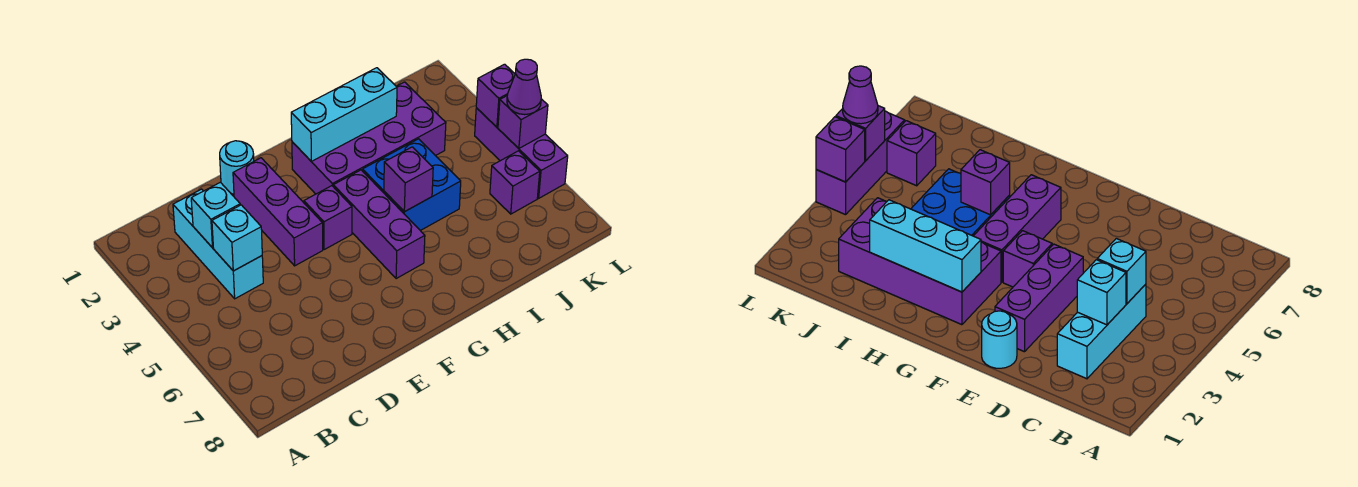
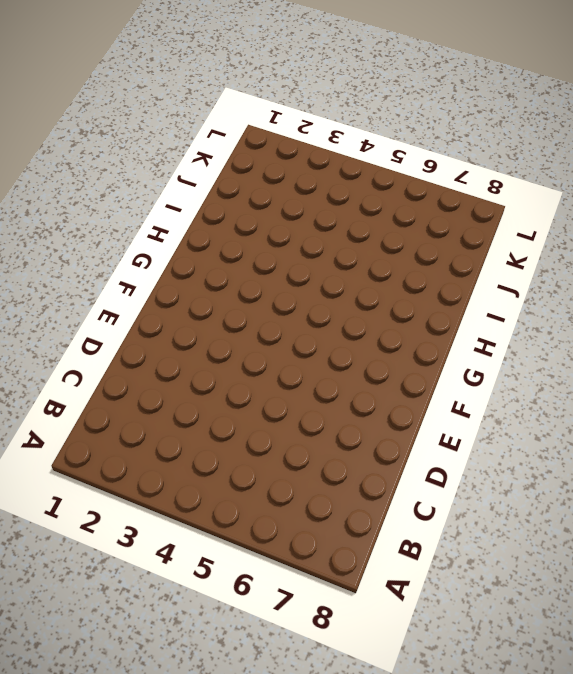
none -> cyan brick C2:C4 level 1
none -> cyan round brick E1 level 1
none -> purple brick E2:E4 level 1

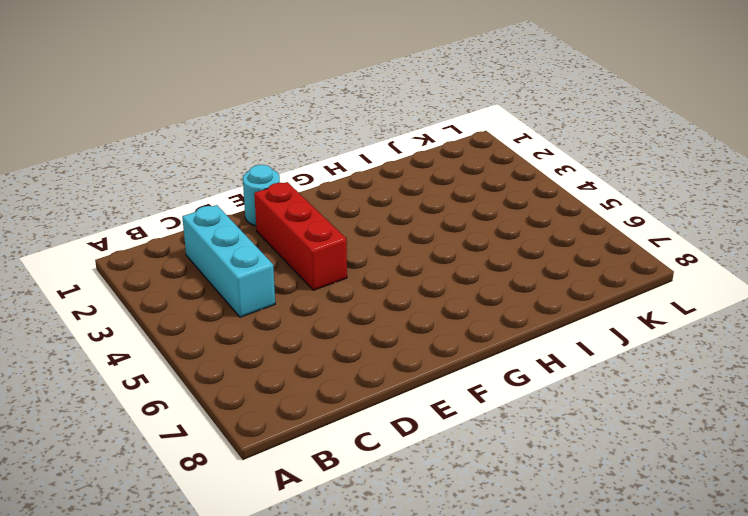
red brick E2:E4 level 1 -> purple brick E2:E4 level 1
none -> purple brick F4 level 1
none -> purple brick G2:J3 level 1
none -> purple brick G4:G6 level 1

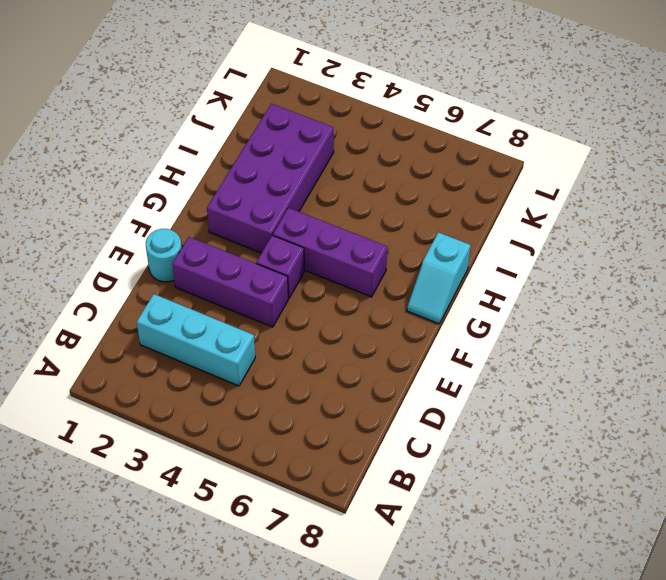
cyan slope G8:H8 level 1 top H -> none
none -> blue brick H4:I5 level 1
none -> purple brick K6 level 1
none -> purple brick L4:L6 level 1

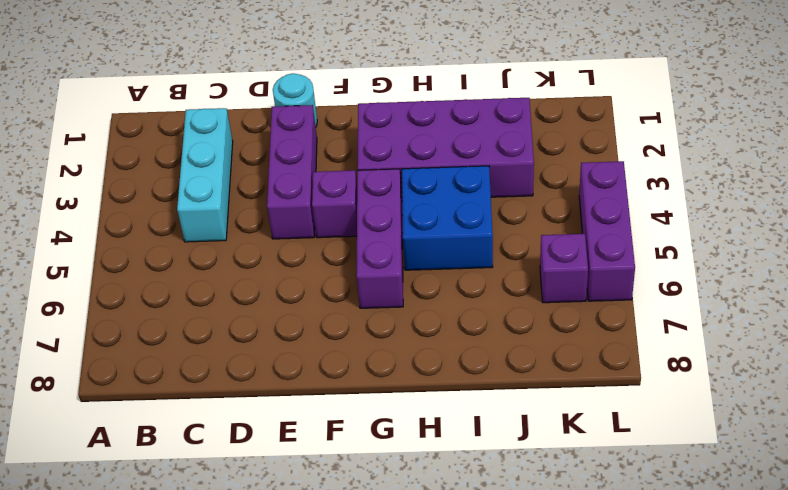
none -> cyan brick C3 level 2
none -> cyan brick C4 level 2
none -> cyan brick G2:I2 level 2

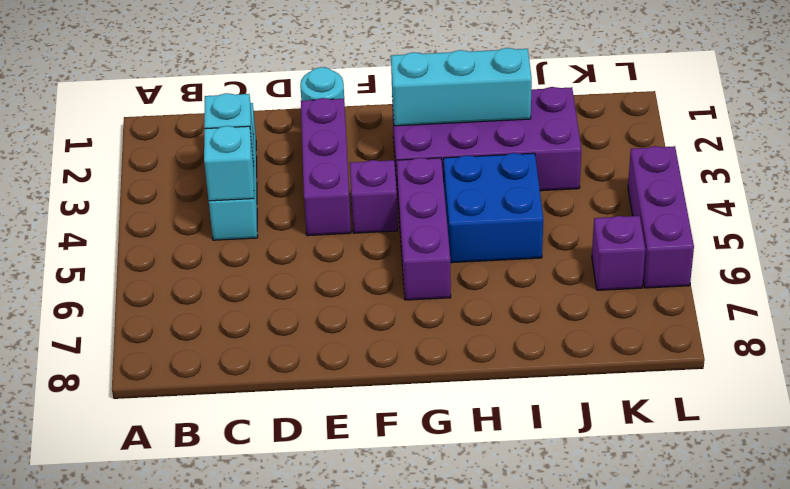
none -> purple brick H5 level 2
none -> purple brick L4 level 2
none -> purple brick L5 level 2

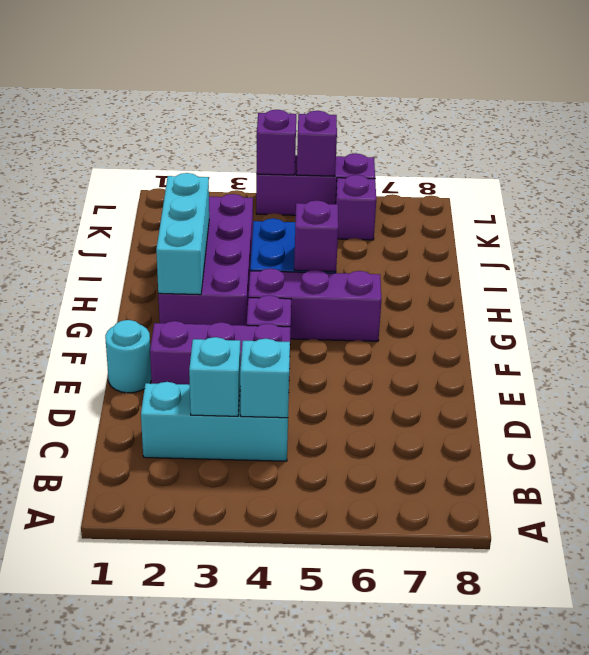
none -> purple cone L5 level 3

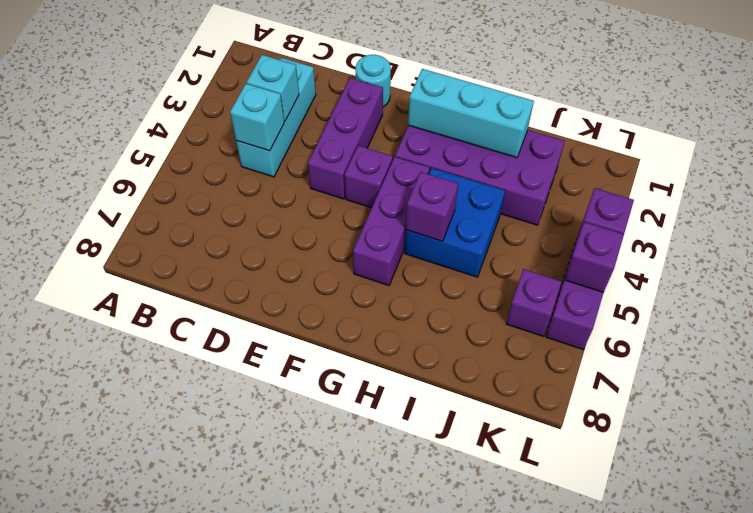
none -> purple cone L5 level 3

